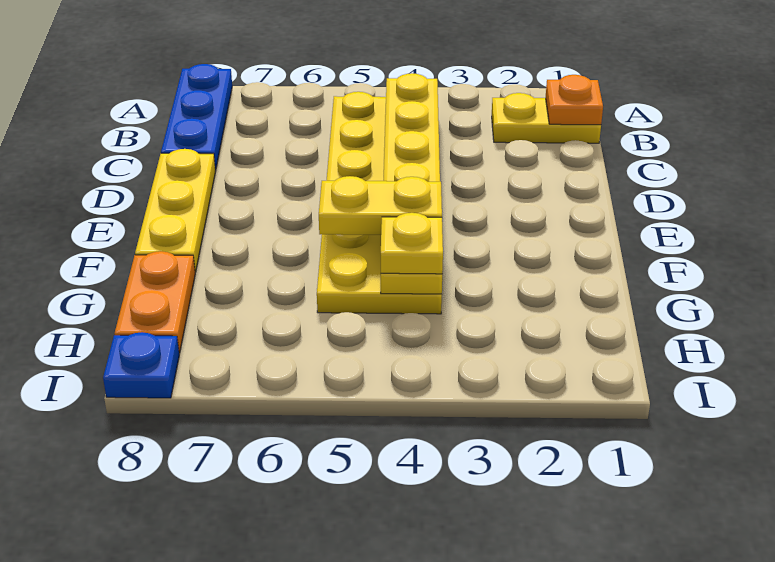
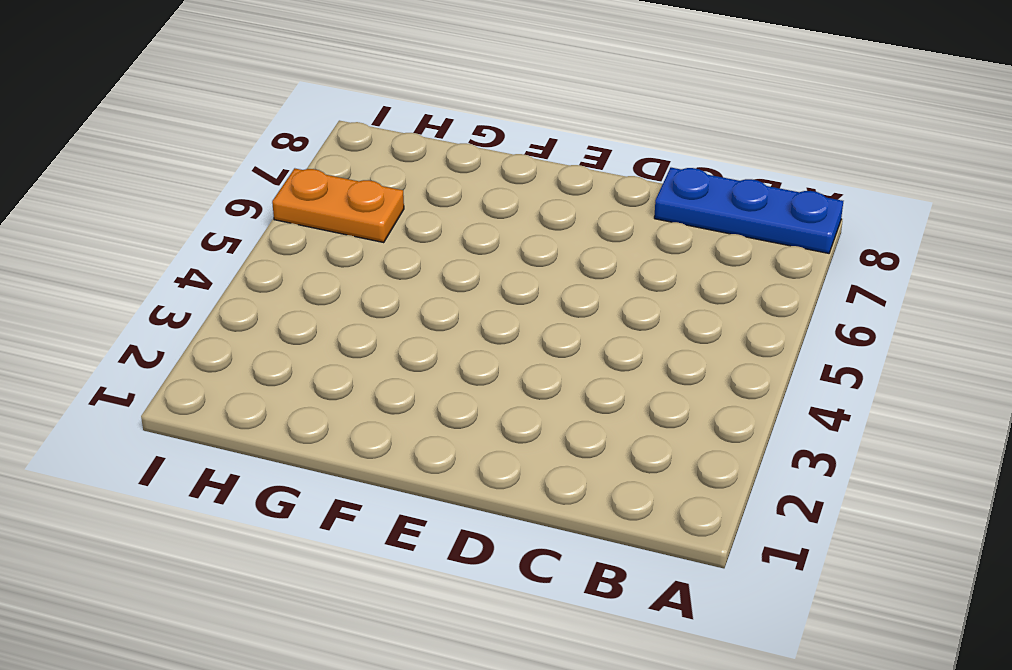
orange plate H6:I6 level 1 -> orange plate G8:H8 level 1
none -> yellow plate B1:B2 level 1
none -> yellow plate B4:G5 level 1

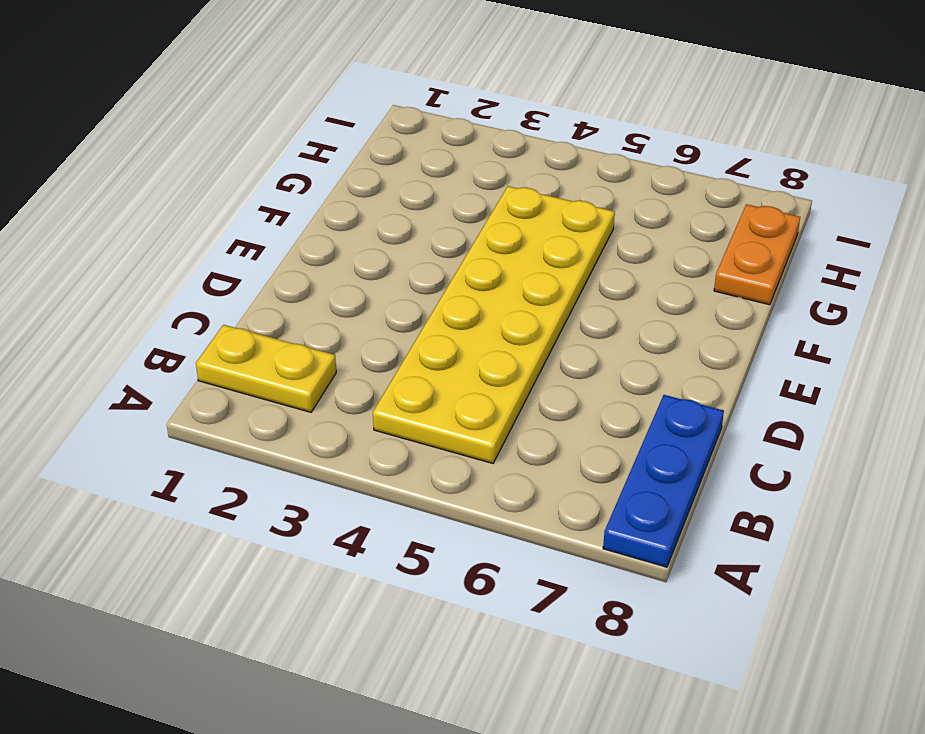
none -> yellow plate D8:F8 level 1
none -> blue plate I8 level 1

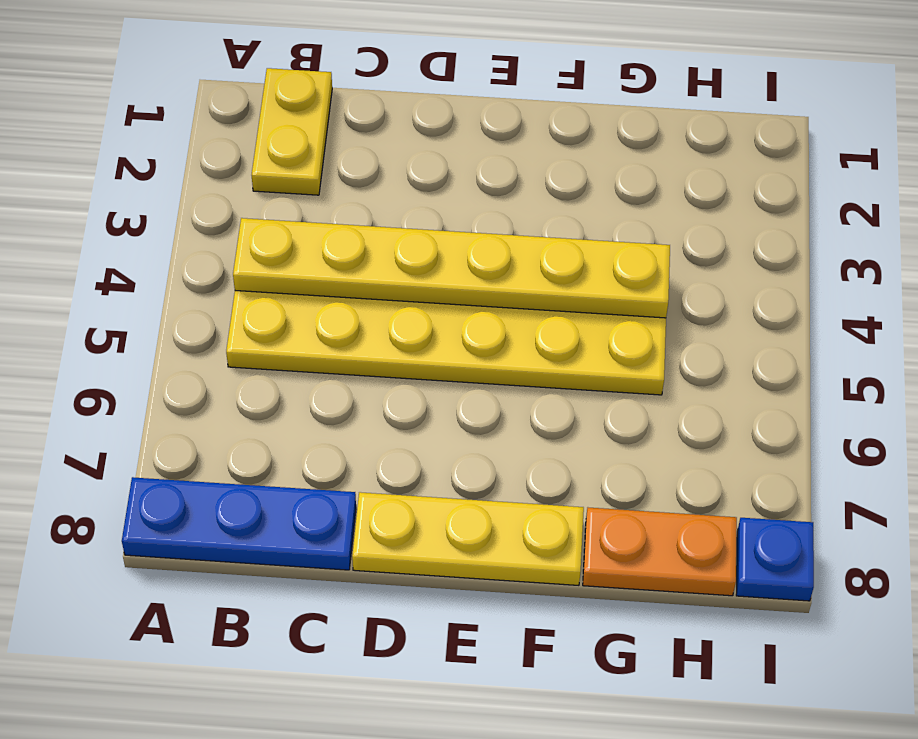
none -> orange plate B1 level 2
none -> yellow plate F4:F5 level 3

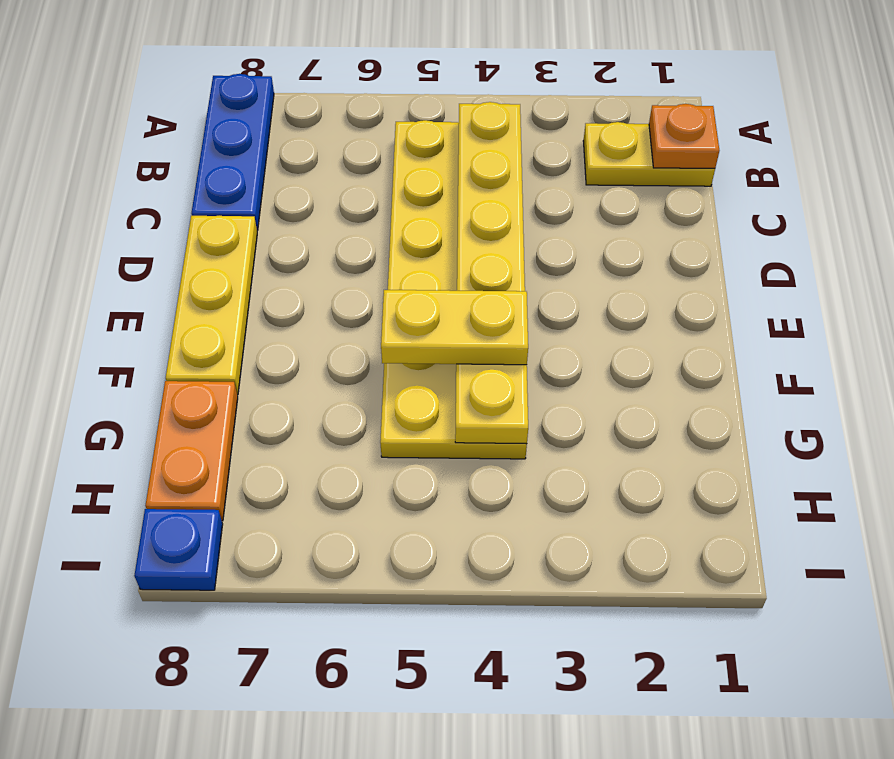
none -> yellow plate G4 level 3

